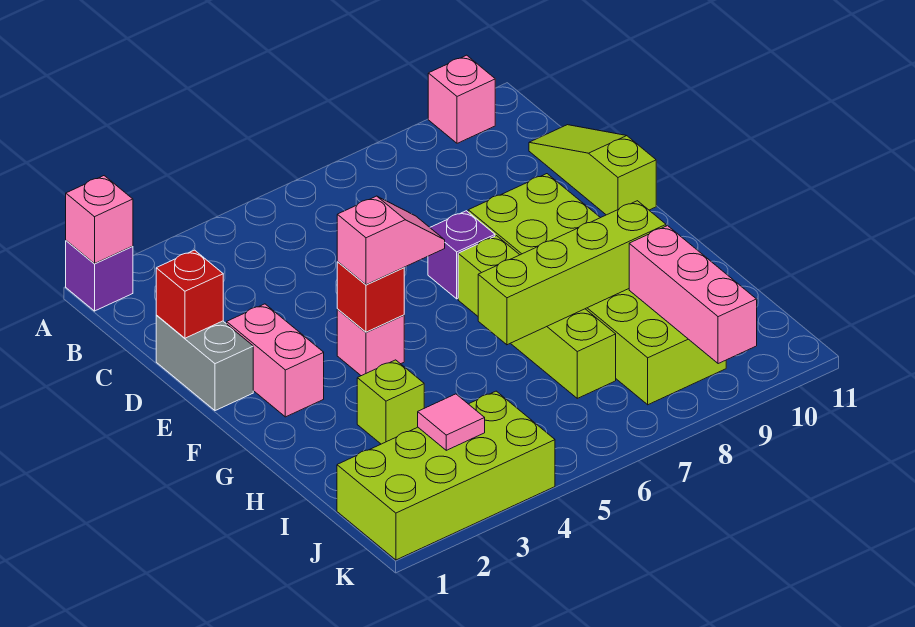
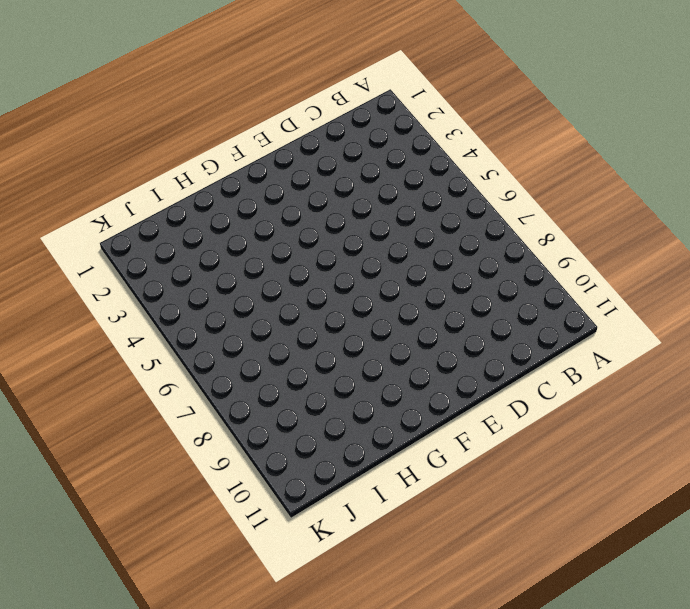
none -> purple brick A1 level 1
none -> pink brick A10 level 1
none -> lime slope C11:E11 level 1 top E

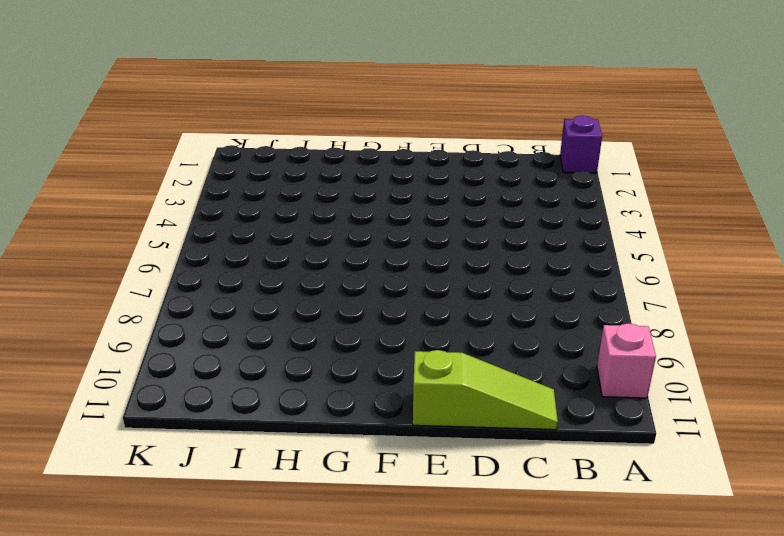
none -> grey brick D1:E1 level 1
none -> pink brick E2:F2 level 1
none -> purple brick E7 level 1

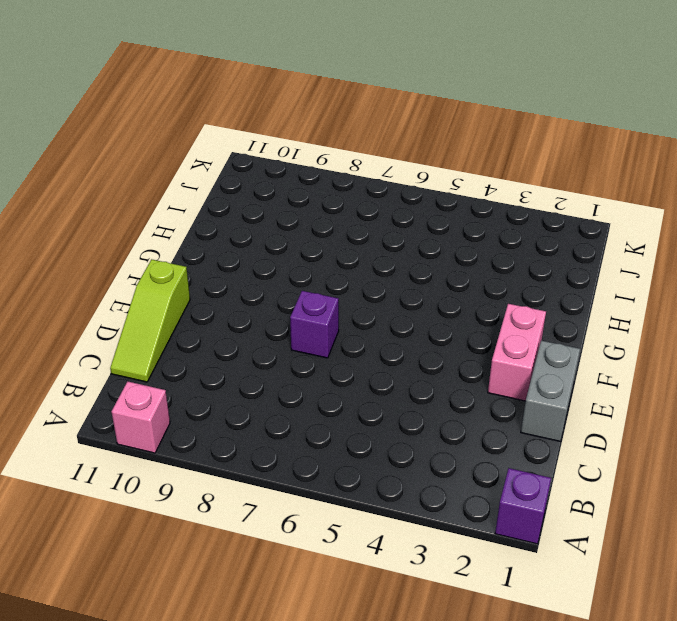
none -> lime brick E8:J9 level 1
none -> pink brick F4 level 1
none -> lime brick F7:I7 level 1

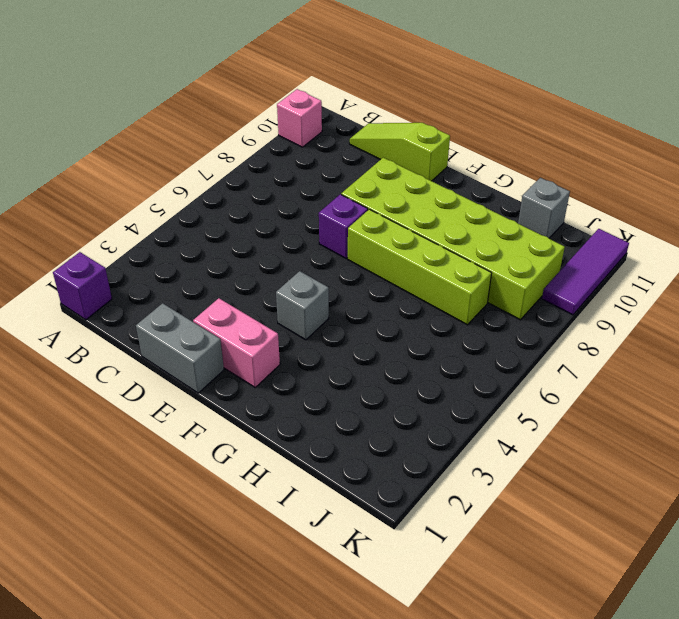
grey brick F4 level 1 -> pink brick F4 level 1
grey brick I11 level 1 -> none
purple tile K9:K11 level 1 -> none
none -> lime brick H3 level 1
none -> lime brick J1:K4 level 1
none -> pink brick A1 level 2

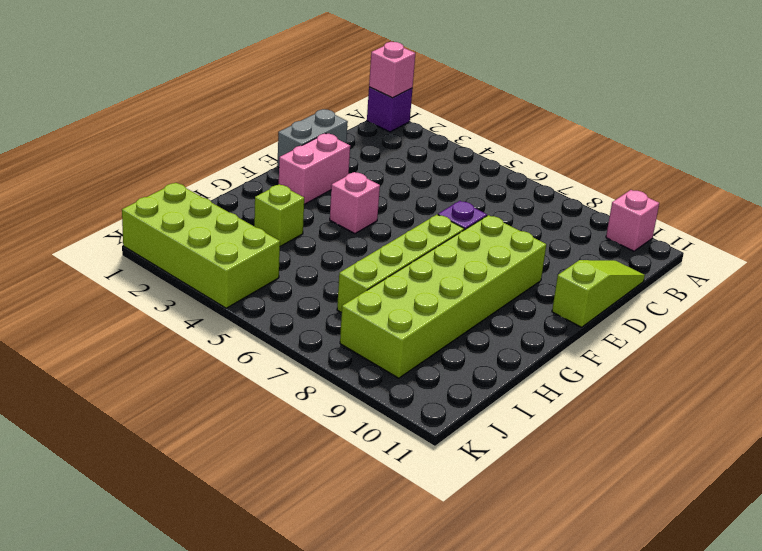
none -> red brick D1 level 2
none -> red brick F4 level 2
none -> lime brick H6:H9 level 2

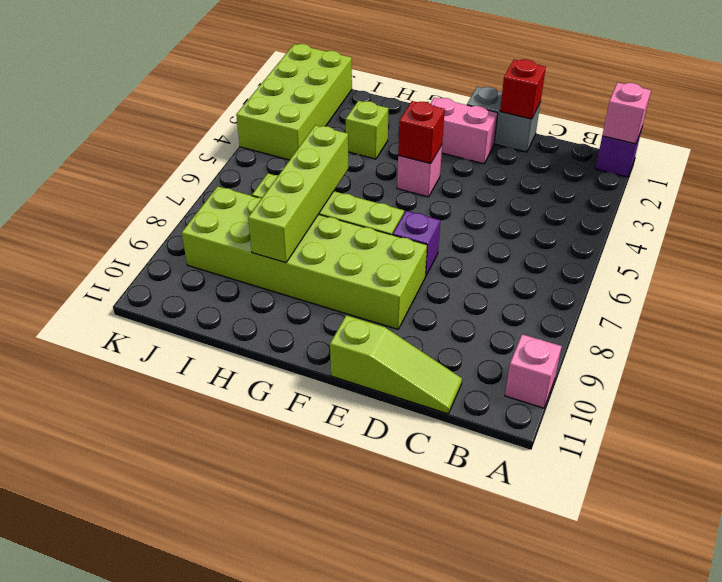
none -> pink brick I9:K9 level 2
none -> pink tile J3 level 2
none -> pink slope F4:F5 level 3 top 4

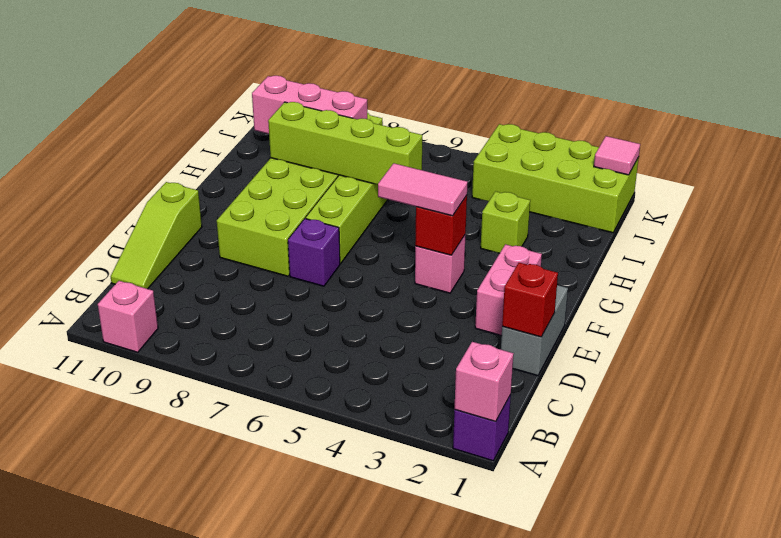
pink tile F4:F5 level 3 -> pink slope F4:F5 level 3 top 4
pink brick I8:I10 level 2 -> pink brick I9:K9 level 2
pink tile K1 level 2 -> pink tile J3 level 2

